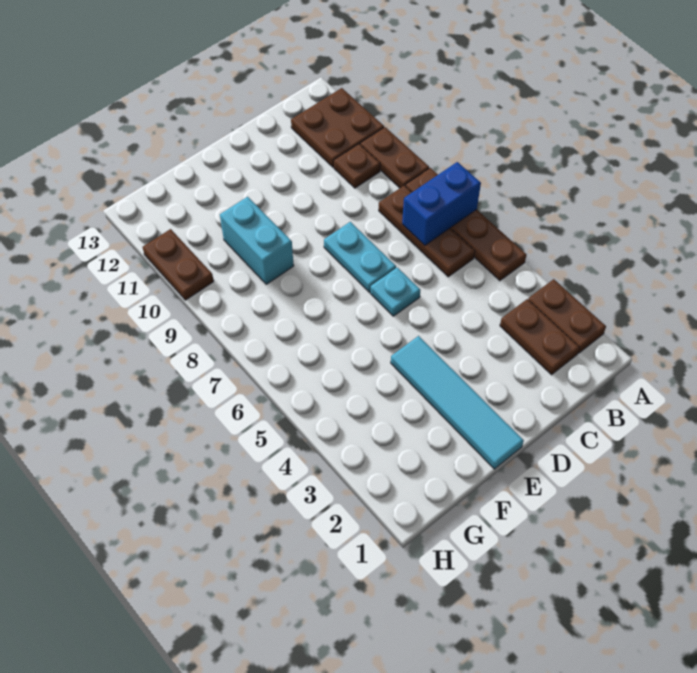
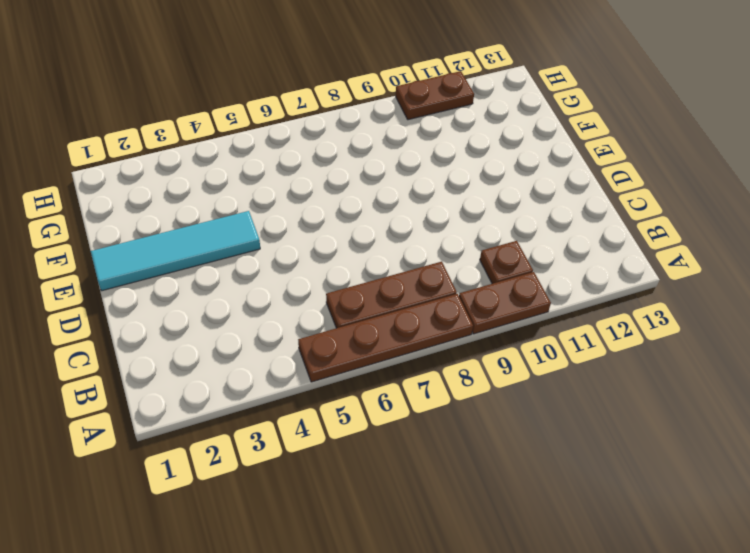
none -> brown plate A2:A3 level 1
none -> brown plate A11:B12 level 1
none -> brown plate B2:B3 level 1

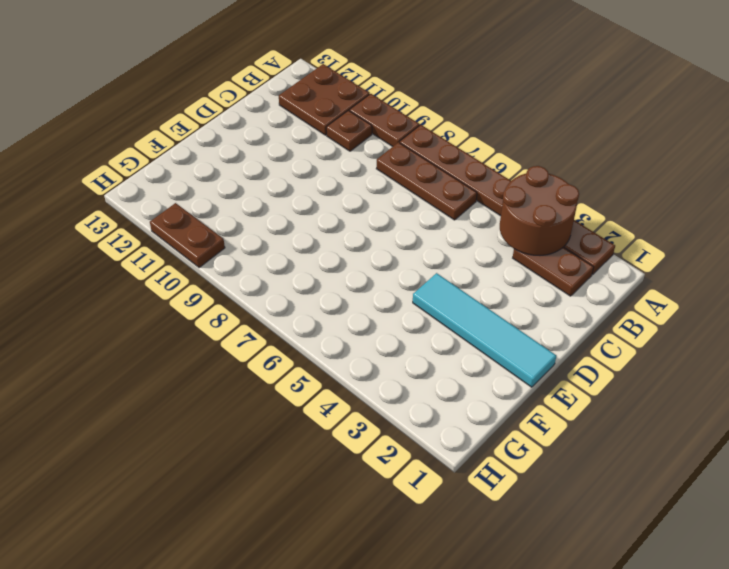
brown round brick A3:B4 level 2 -> none
none -> cyan plate D6 level 1
none -> cyan plate D7:D8 level 1
none -> cyan brick F9:F10 level 1

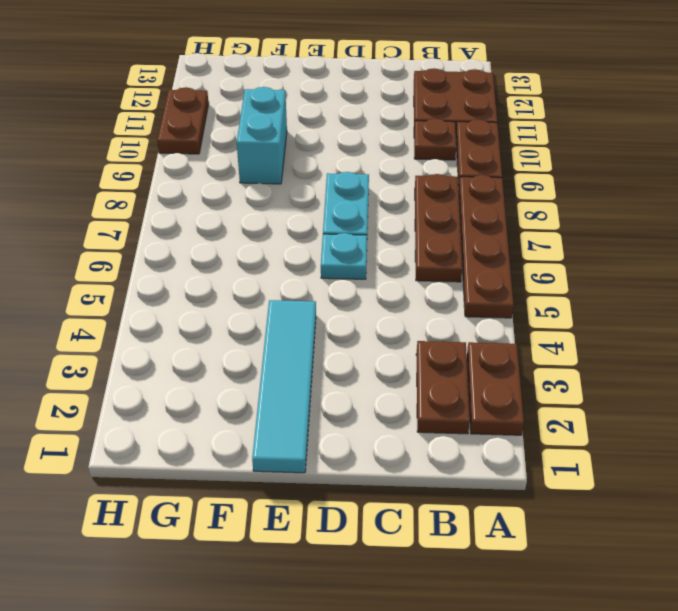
none -> blue brick A7:B7 level 2

